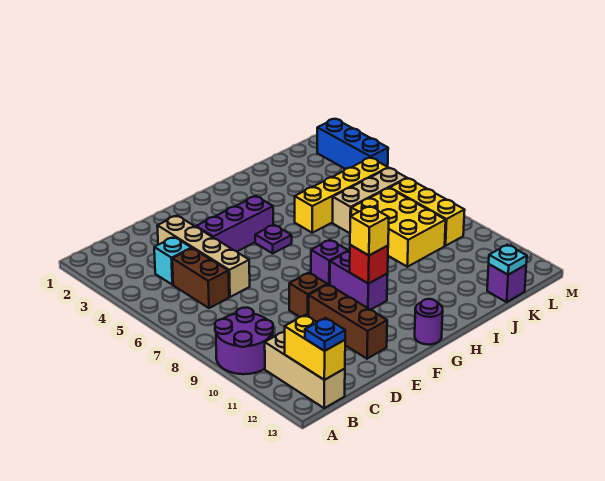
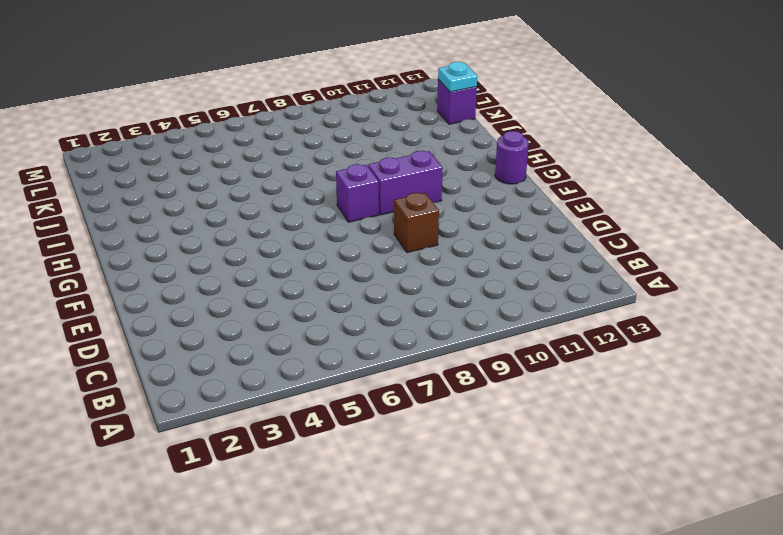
none -> purple round brick A9:B10 level 1
none -> tan brick B11:B13 level 1
none -> cyan brick C4 level 1

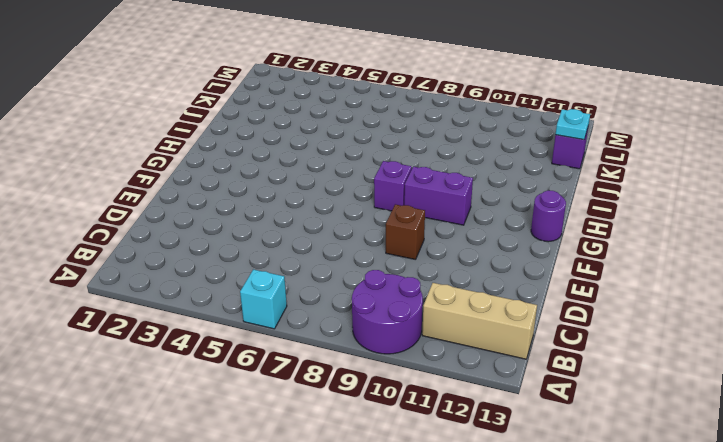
cyan brick A6 level 1 -> cyan brick C4 level 1
none -> brown brick C5:C6 level 1
none -> tan brick D3:D6 level 1
none -> purple brick E4:G4 level 1

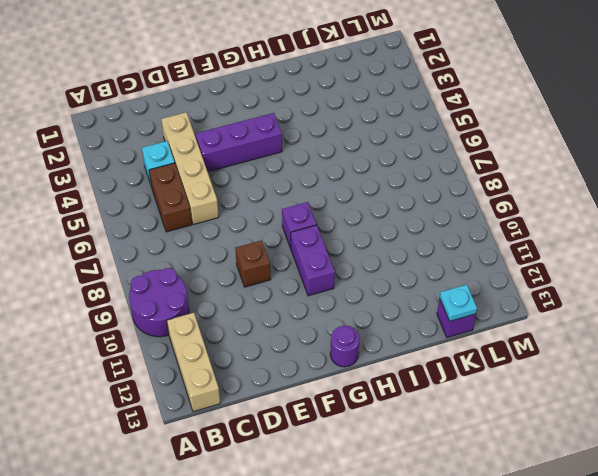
none -> brown brick E10:E12 level 1
none -> purple plate G5 level 1
none -> yellow brick I5:L5 level 1

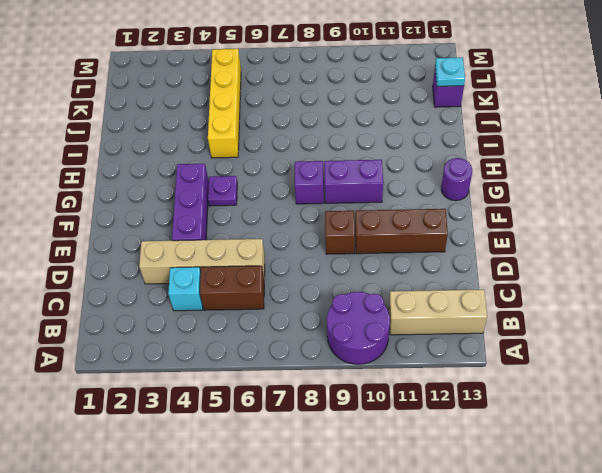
none -> tan brick J6:L6 level 1
none -> yellow brick J7:K9 level 1
none -> yellow brick L7:L9 level 1

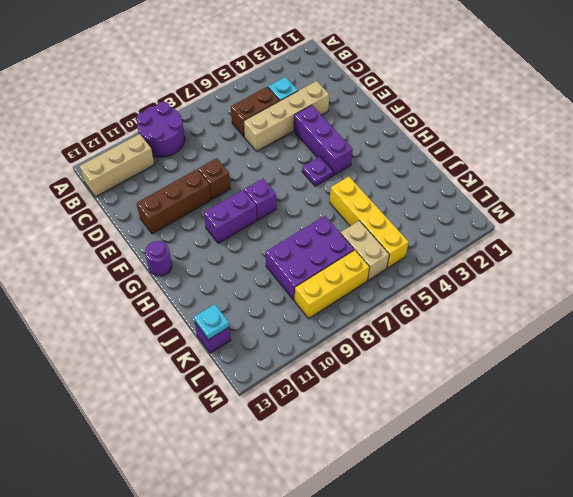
purple brick J7:K9 level 1 -> yellow brick J7:K9 level 1
tan brick K6:L6 level 1 -> tan brick J6:L6 level 1
none -> blue brick M2:M4 level 1
none -> yellow brick B12:B13 level 2
none -> red brick G10 level 2

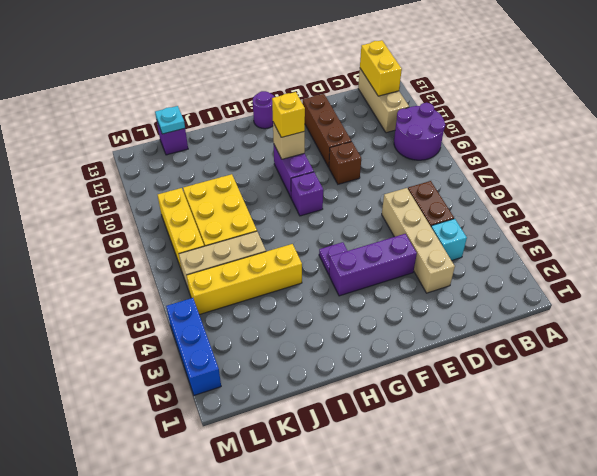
tan brick G10 level 2 -> red brick G10 level 2
none -> blue plate B13 level 3

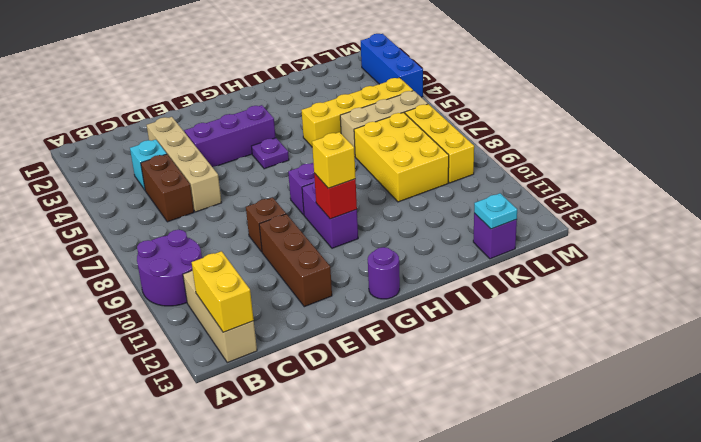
none -> blue plate B13 level 3

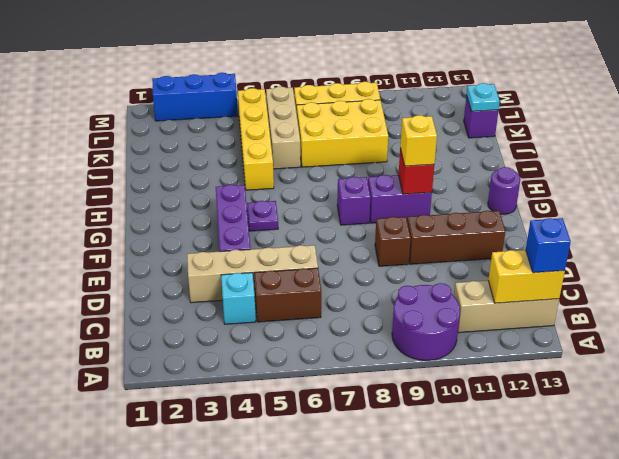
blue brick B13 level 3 -> blue plate B13 level 3

